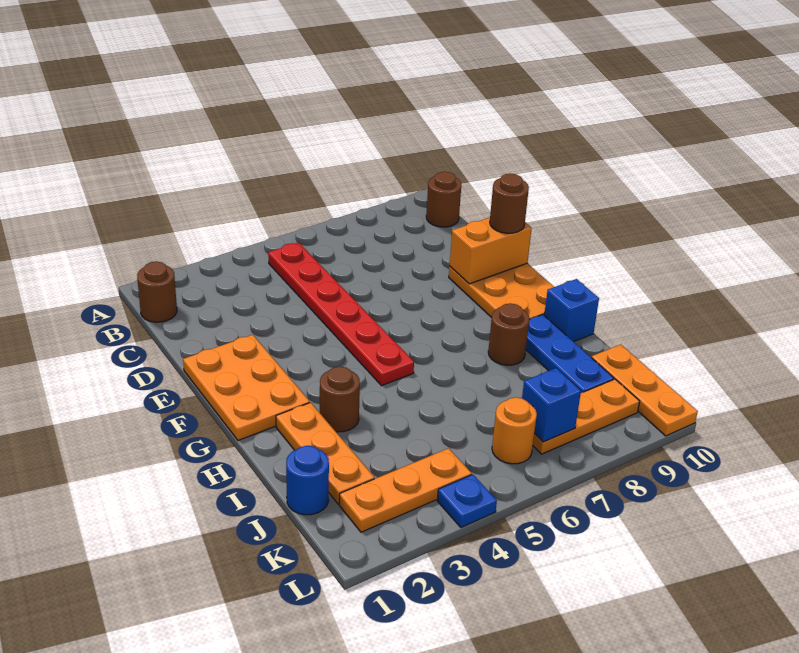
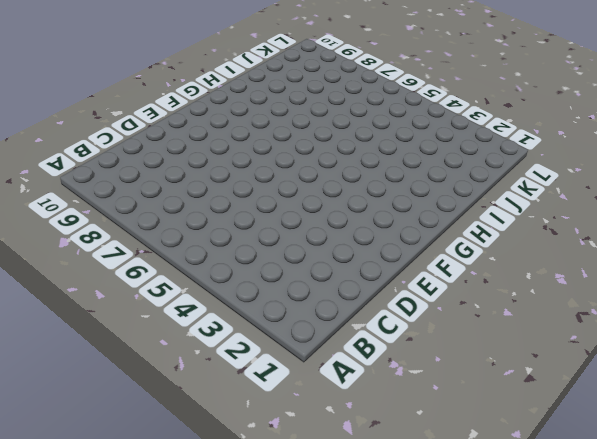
none -> brown round brick B1 level 1
none -> red plate B5:G5 level 1
none -> brown round brick B10 level 1

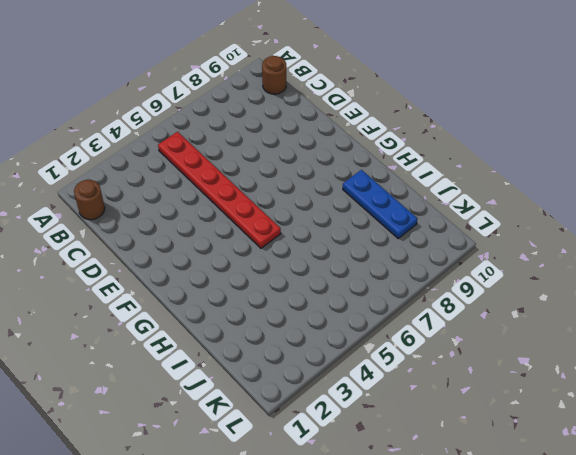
none -> orange plate E1:G2 level 1
none -> orange plate E9:G10 level 1
none -> orange plate H2:J2 level 1

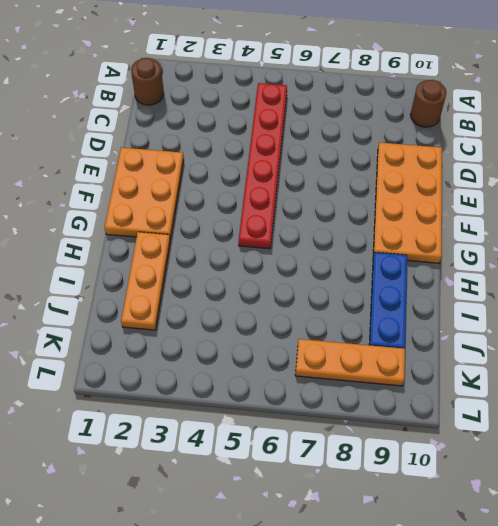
orange plate D9:G10 level 1 -> orange plate E9:G10 level 1
none -> brown round brick H3 level 1
none -> brown round brick H8 level 1
none -> blue brick H10 level 1

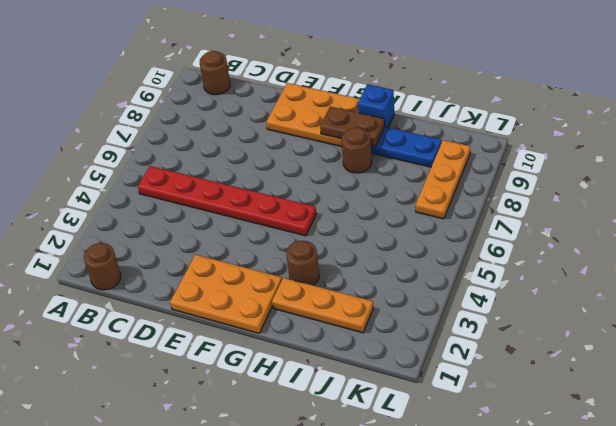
brown plate G9:H9 level 2 -> none
none -> blue round brick J1 level 1
none -> orange plate J10:L10 level 1
none -> orange plate K2:K4 level 1

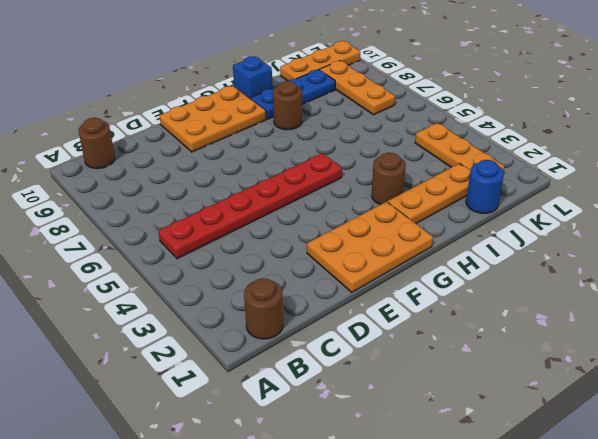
none -> orange round brick K6 level 1
none -> blue plate L4 level 1
none -> orange brick E9:E10 level 2

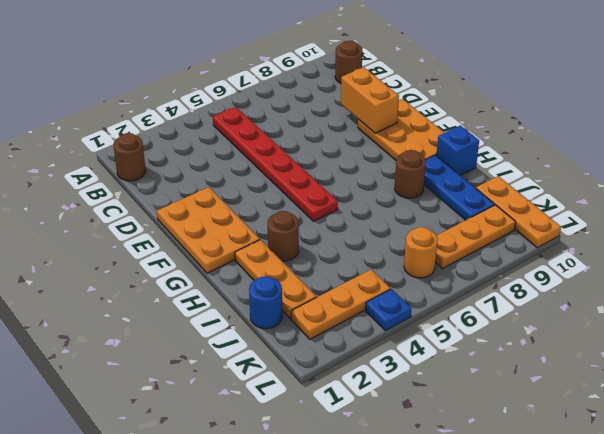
orange brick D9:E9 level 2 -> orange brick E9:E10 level 2
none -> blue brick K7 level 2
none -> brown round brick E10 level 3

